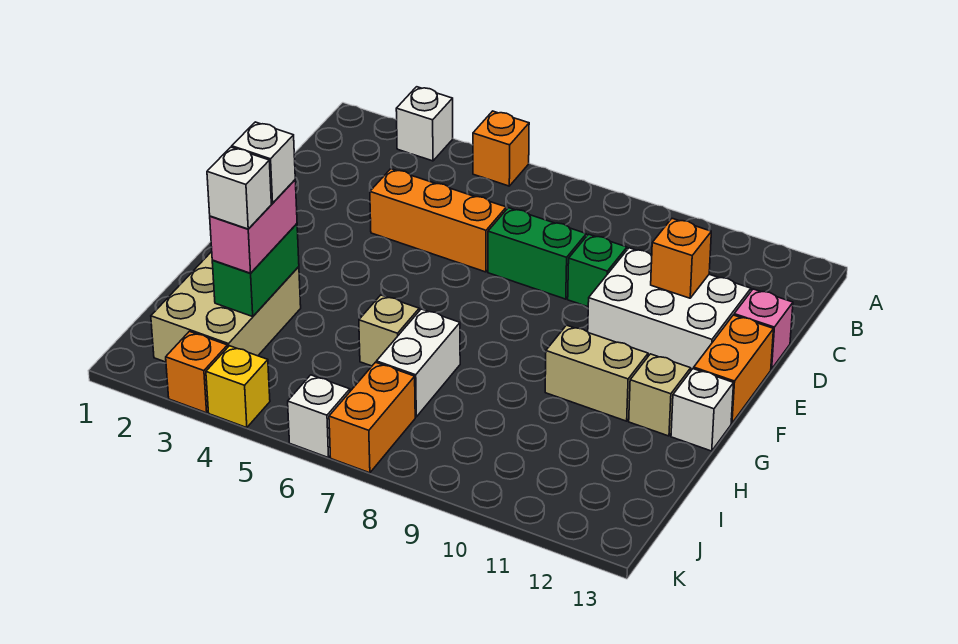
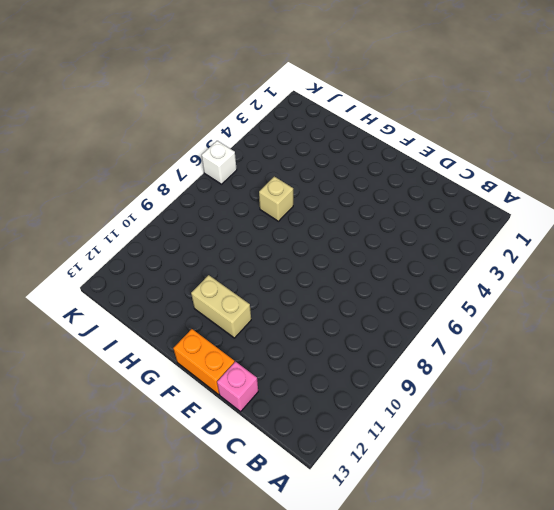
tan brick F11:G11 level 1 -> tan brick G10:G11 level 1
none -> white brick A3 level 1
none -> orange brick A5 level 1
none -> orange brick D4:D6 level 1

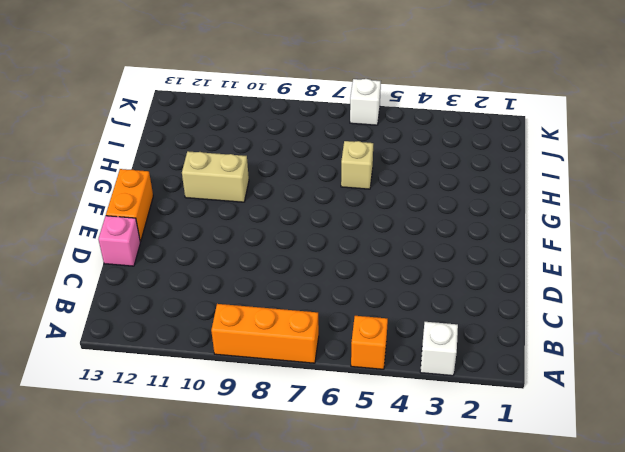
orange brick A7:A9 level 1 -> orange brick D4:D6 level 1
none -> green brick D7:D8 level 1
none -> green brick D9 level 1
none -> white brick D10:E12 level 1

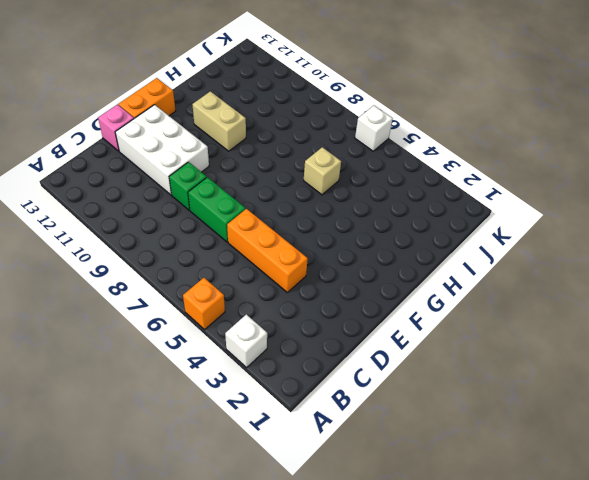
none -> tan brick G12 level 1
none -> white brick G13 level 1
none -> tan brick H2:J3 level 1

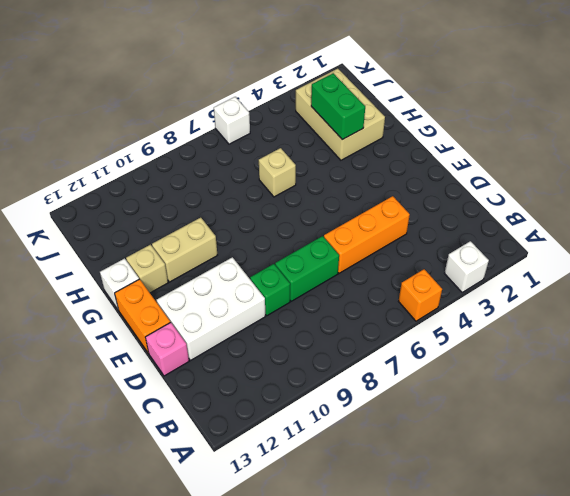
none -> white brick H7:I7 level 1
none -> orange brick J7:K7 level 1
none -> orange brick K3 level 1

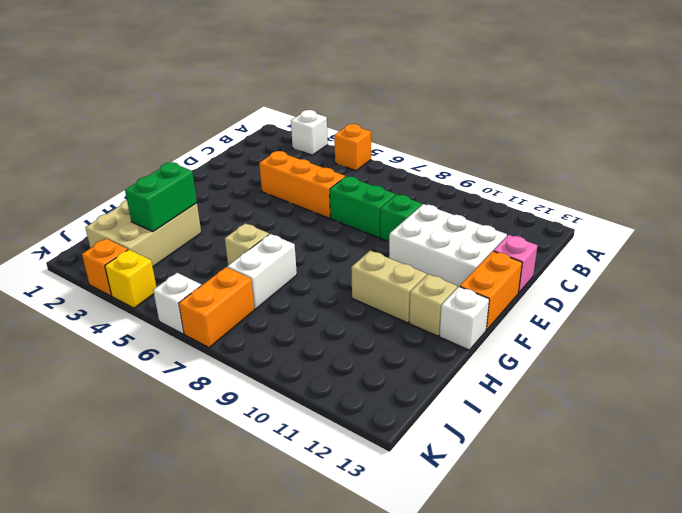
none -> orange brick D11 level 2
none -> pink brick H3:I3 level 3
none -> white brick H3 level 4

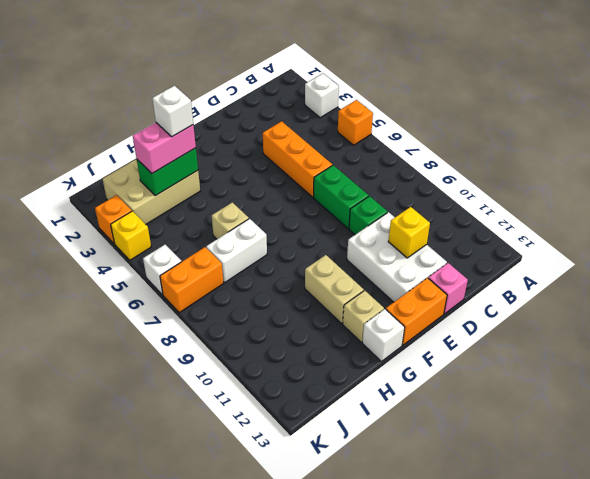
yellow brick D11 level 2 -> orange brick D11 level 2
none -> white brick I3 level 4

